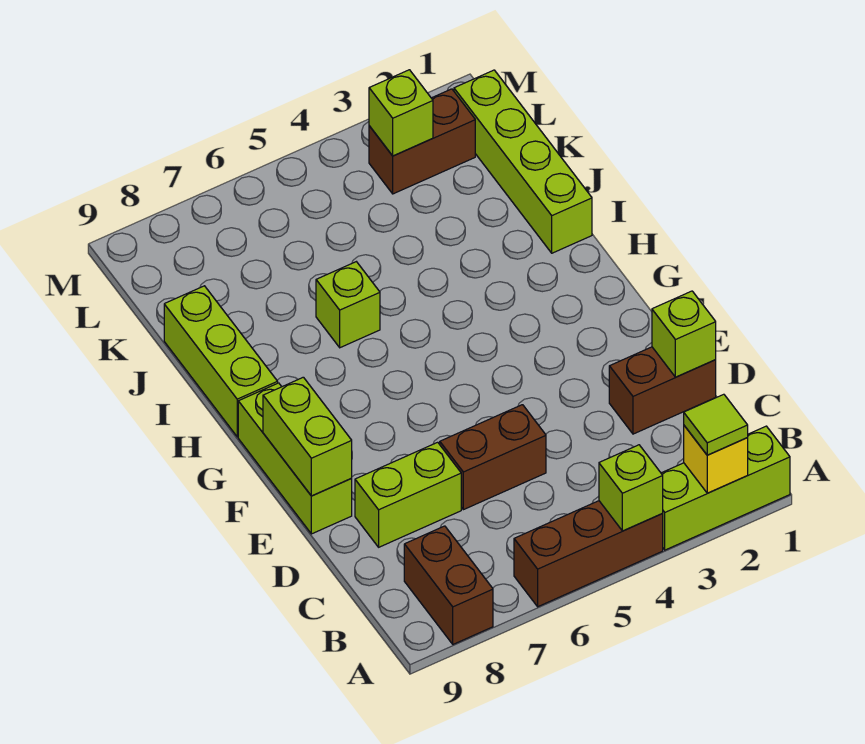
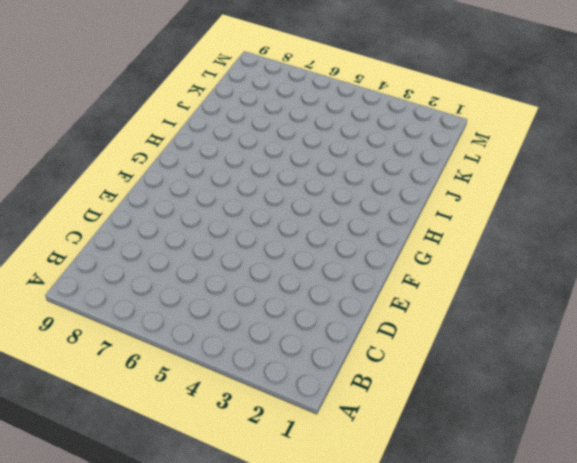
none -> lime brick A1:A3 level 1
none -> brown brick A4:A6 level 1
none -> brown brick A8:B8 level 1

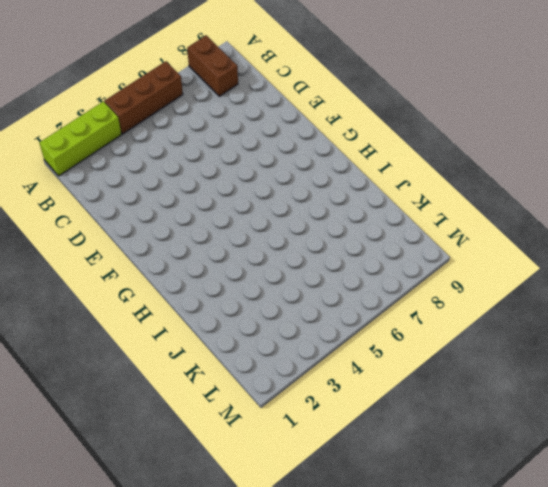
none -> brown brick D1:D2 level 1
none -> brown brick D5:D6 level 1
none -> lime brick D7:D8 level 1

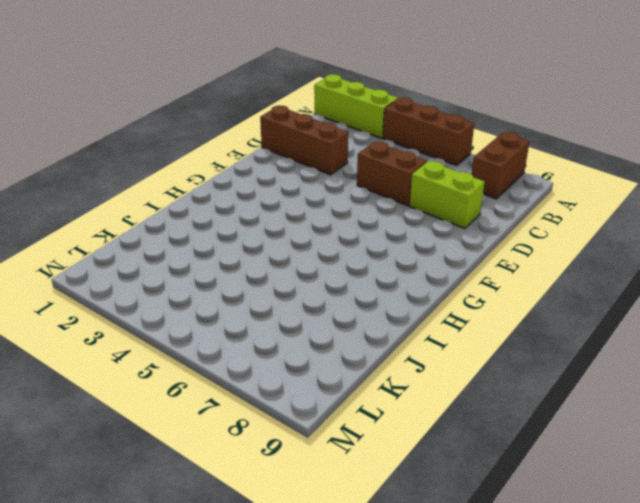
brown brick D1:D3 level 1 -> brown brick D1:D2 level 1
none -> lime brick E9:G9 level 1
none -> lime brick H9:J9 level 1
none -> lime brick I1:L1 level 1

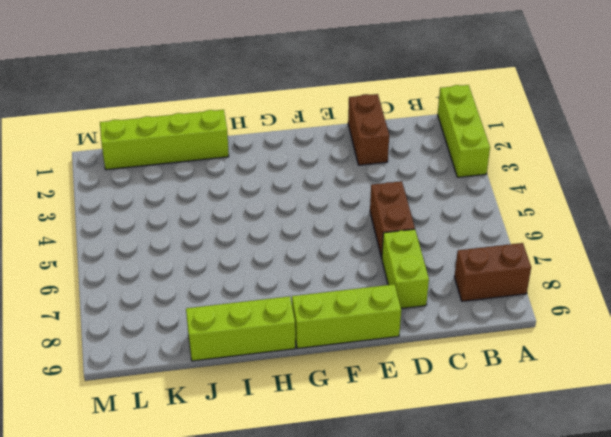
none -> brown brick A4:A6 level 1
none -> lime brick I6 level 1
none -> brown brick L2:L3 level 1

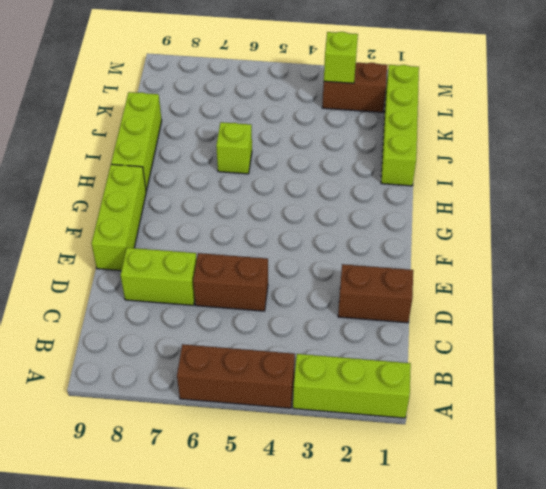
none -> brown brick A8:B8 level 1
none -> yellow brick A2 level 2
none -> lime brick A4 level 2

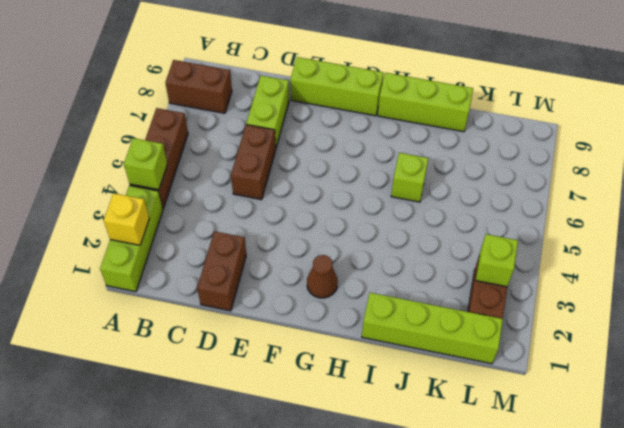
brown cone G2 level 1 -> none
none -> lime brick D1 level 2
none -> lime brick E9:F9 level 2
none -> lime tile A2 level 3

